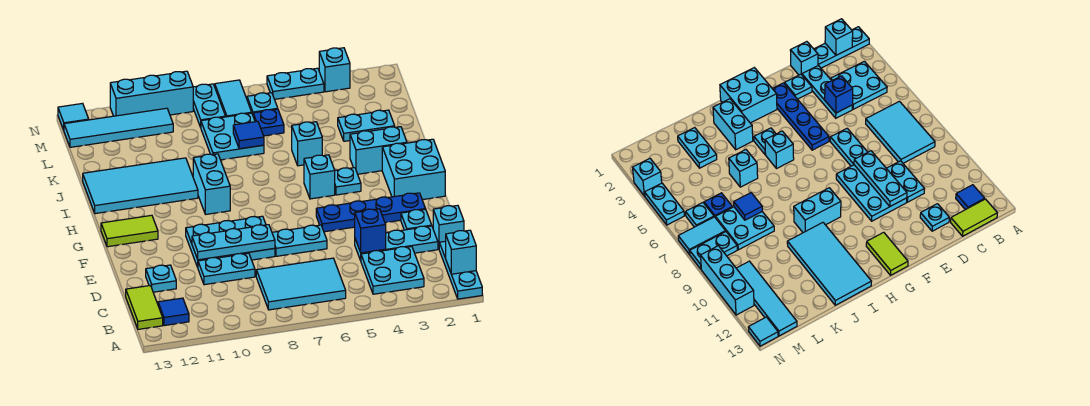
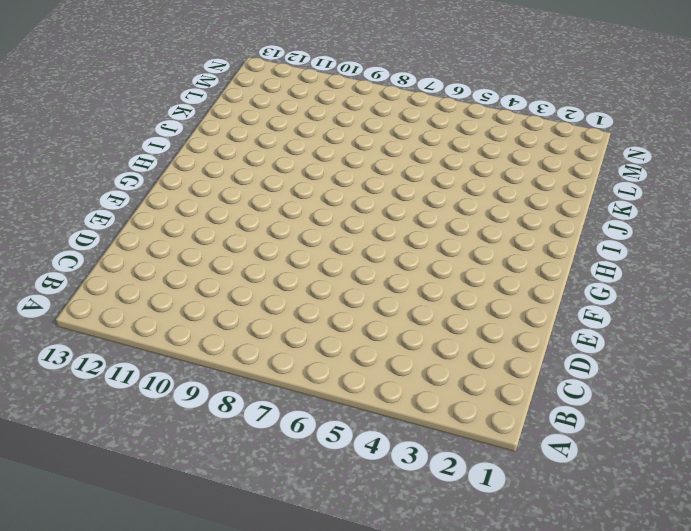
none -> cyan plate A1:C1 level 1
none -> cyan plate B3:C4 level 1
none -> cyan tile B6:C8 level 1
none -> blue tile B12 level 1

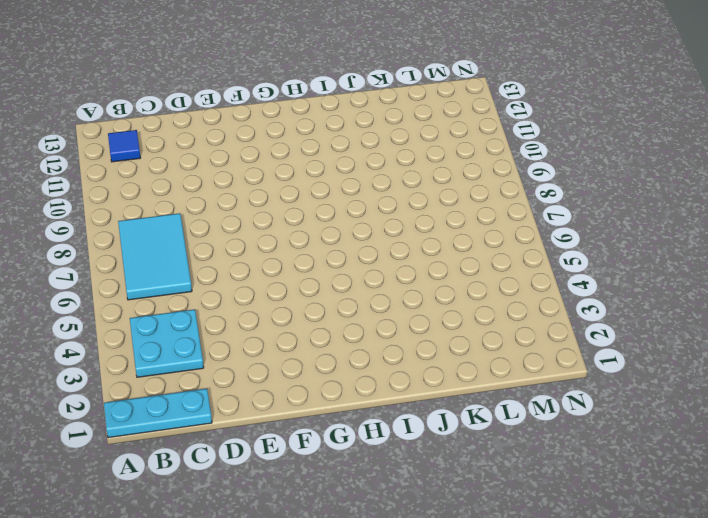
none -> lime tile B13:C13 level 1
none -> cyan brick D1 level 1
none -> cyan plate D2:D4 level 1
none -> cyan plate D9:D10 level 1

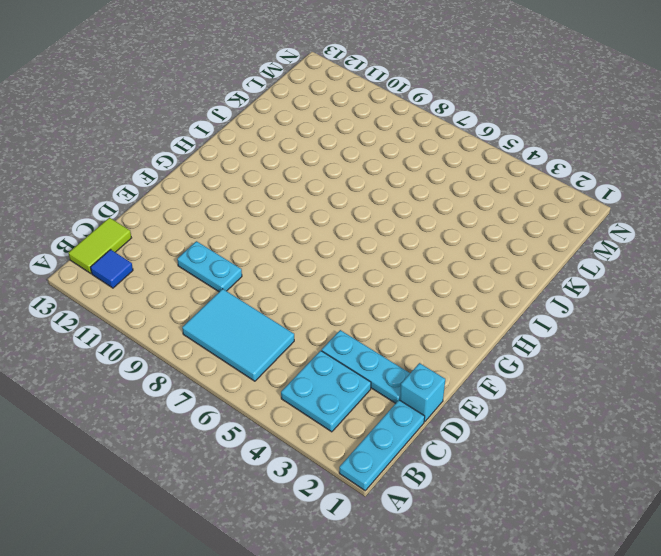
none -> cyan plate D12 level 1
none -> cyan plate E2 level 1
none -> cyan plate E6:E7 level 1
none -> cyan plate E8:F10 level 1

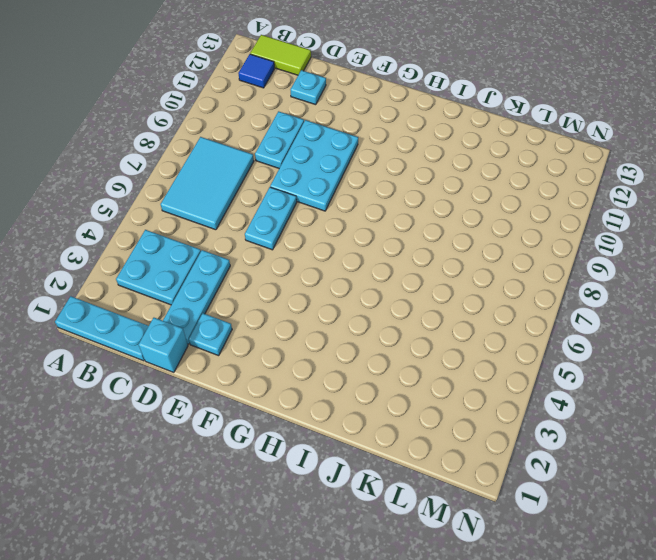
none -> blue plate F2:F5 level 1
none -> cyan brick G1:H2 level 1
none -> lime tile G12:G13 level 1
none -> cyan plate H4 level 1

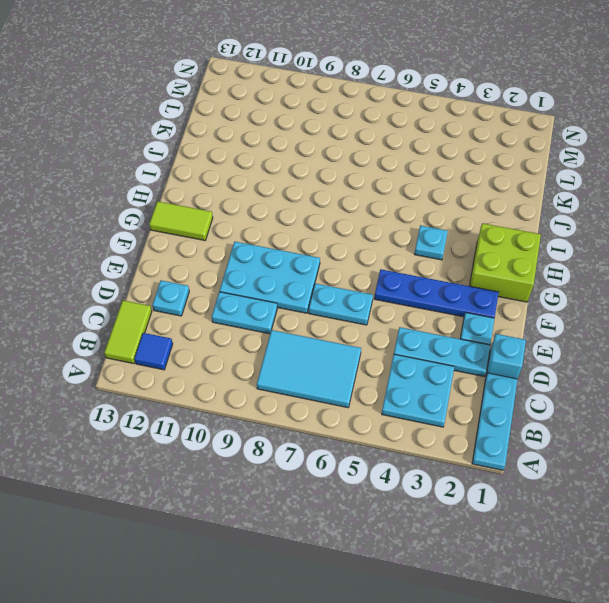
lime brick G1:H2 level 1 -> cyan brick G1:H2 level 1
none -> cyan brick H5 level 1
none -> cyan brick H9:I9 level 1
none -> cyan brick I2:I3 level 1
none -> cyan tile I10:J13 level 1

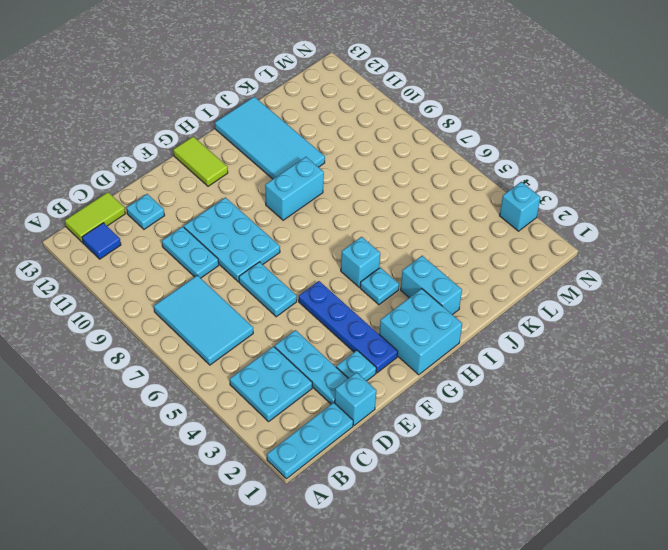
none -> cyan brick J5 level 1
none -> cyan plate K2:K3 level 1
none -> cyan plate K7:L8 level 1
none -> blue plate L6 level 1

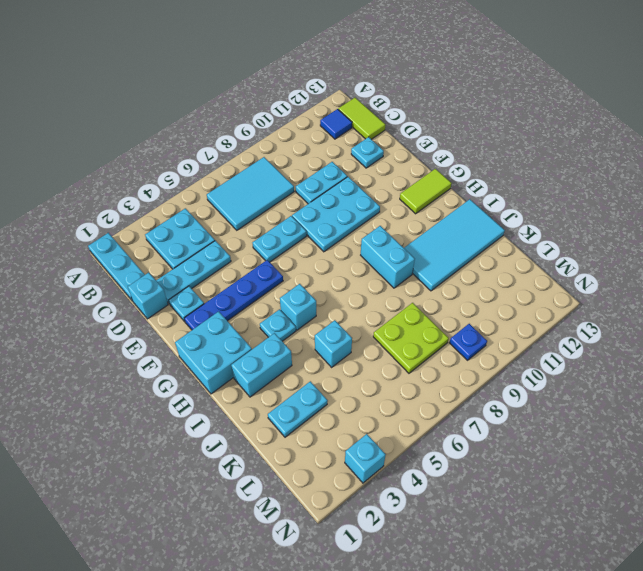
lime plate K7:L8 level 1 -> cyan plate K7:L8 level 1
blue plate M9 level 1 -> blue plate L6 level 1
none -> cyan plate M6 level 1
none -> cyan tile M7:N7 level 1
none -> cyan plate M8:N8 level 1
none -> cyan tile M10:M13 level 1

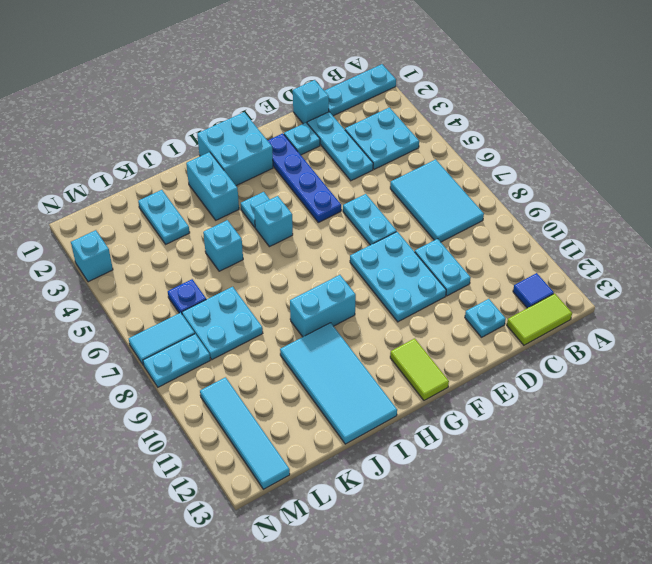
none -> cyan plate M6 level 1
none -> cyan plate N4:N5 level 1
none -> cyan brick N9:N11 level 1
none -> cyan tile N13 level 1

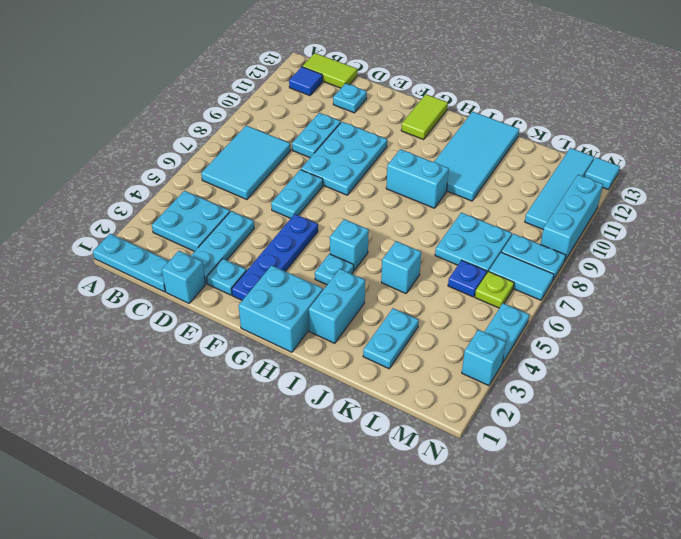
lime plate M6 level 1 -> cyan plate M6 level 1
none -> cyan brick B1 level 2
none -> blue brick D4 level 2
none -> cyan plate E8:E10 level 2
none -> blue tile K7 level 2

